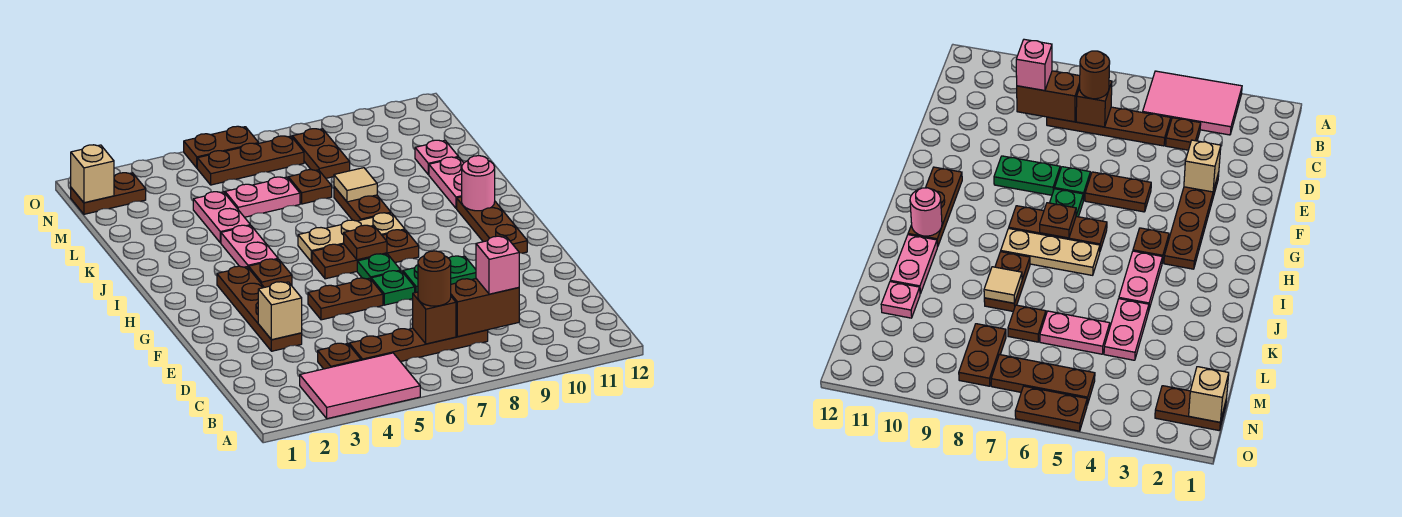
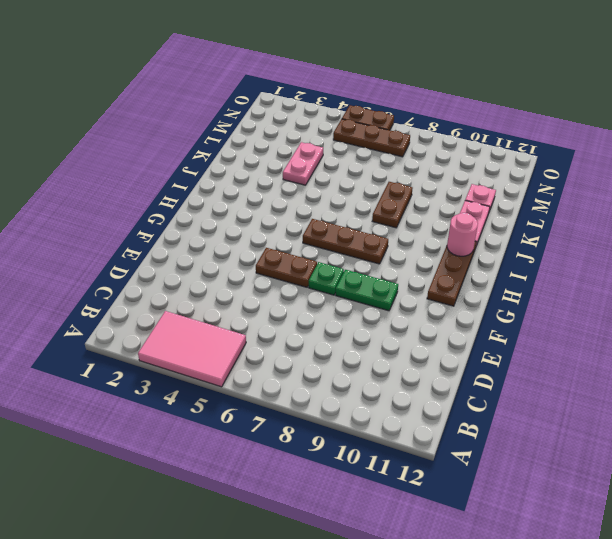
none -> brown plate C4 level 1
none -> brown plate C5:C8 level 1
none -> brown plate E3:H3 level 1
none -> green plate G7 level 1

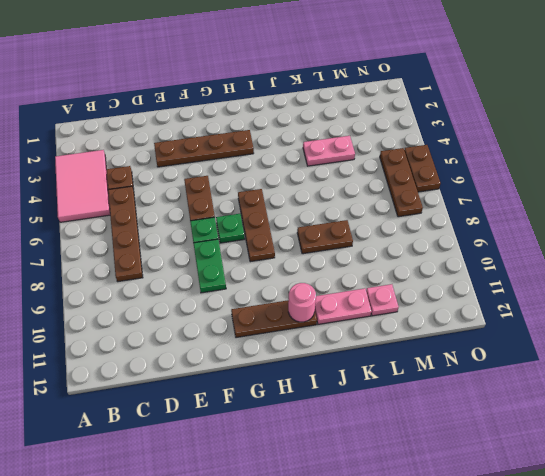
none -> brown plate H4 level 1
none -> pink plate I4:J4 level 1
none -> tan plate I6:I8 level 1
none -> pink plate L5:L6 level 1

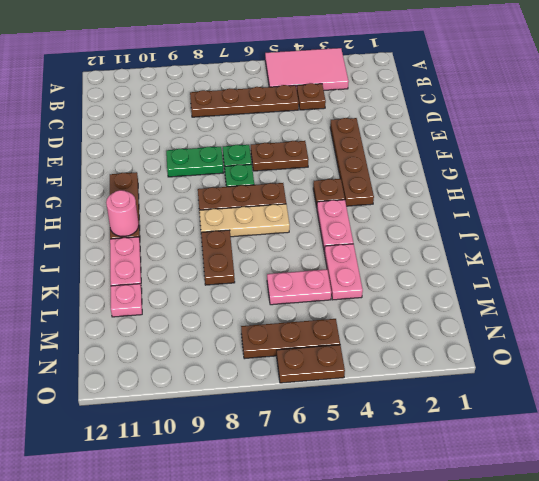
none -> brown plate L7 level 1
none -> brown plate M8:N8 level 1
none -> brown plate N1:N2 level 1
none -> brown brick C7 level 2

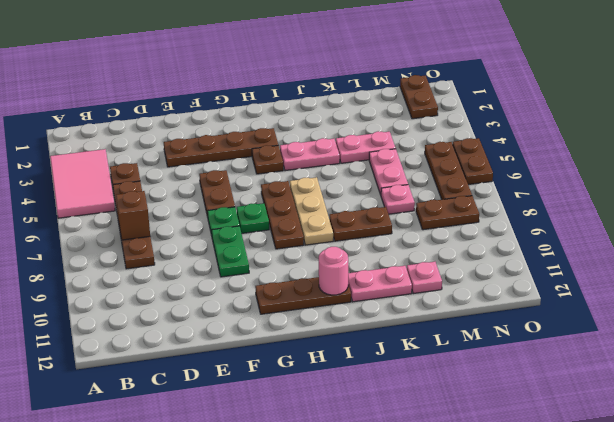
pink plate L7 level 1 -> brown plate L7 level 1
none -> brown brick C8:C9 level 2
none -> tan brick E3 level 2
none -> brown plate H7 level 2
none -> tan tile K8 level 2

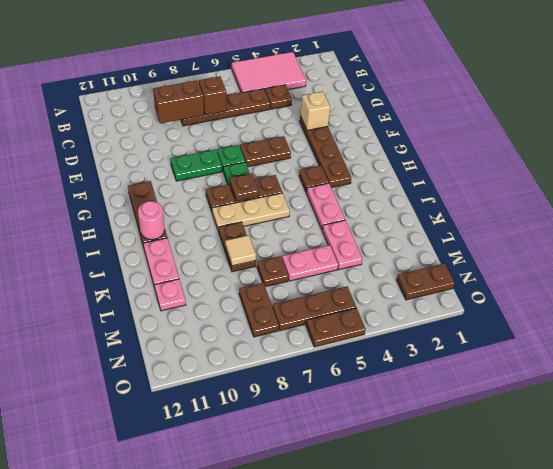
none -> tan brick N1 level 2
none -> brown round brick C7 level 3
none -> pink brick C9 level 3

